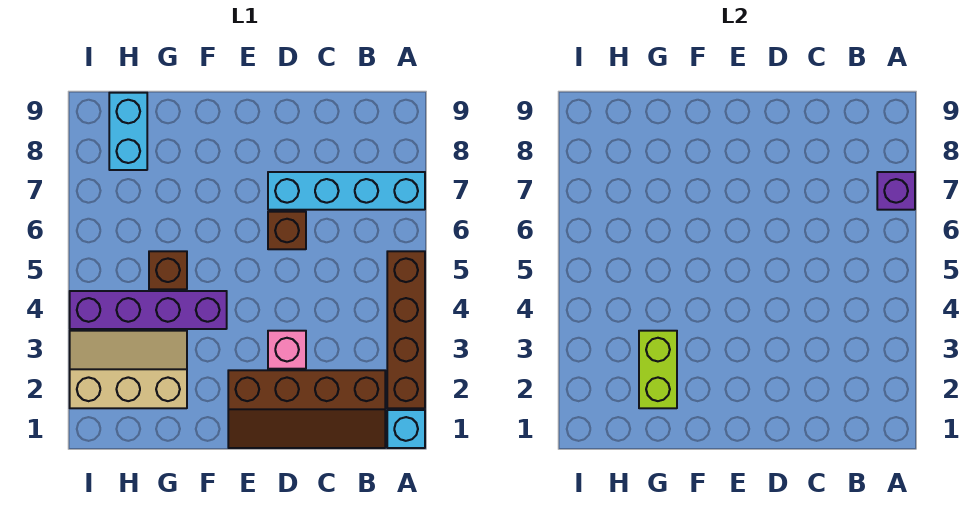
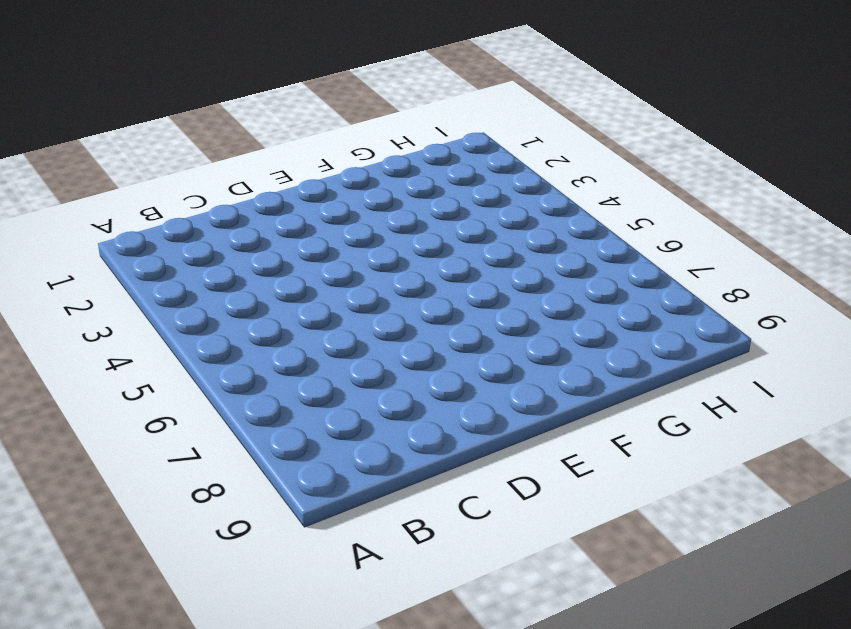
none -> cyan brick A1 level 1
none -> brown brick A2:A5 level 1
none -> cyan brick A7:D7 level 1

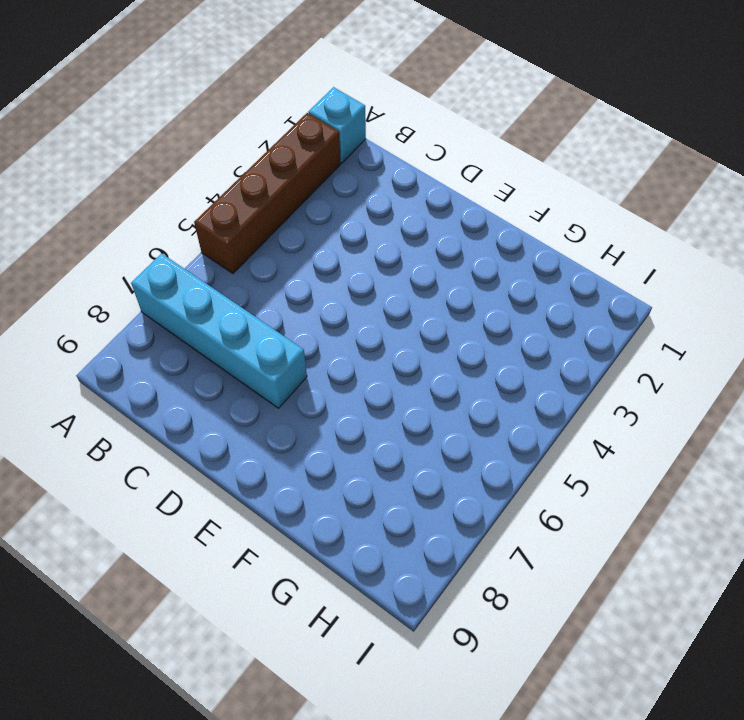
none -> brown slope B1:E2 level 1 top 2
none -> pink brick D3 level 1
none -> brown brick D6 level 1

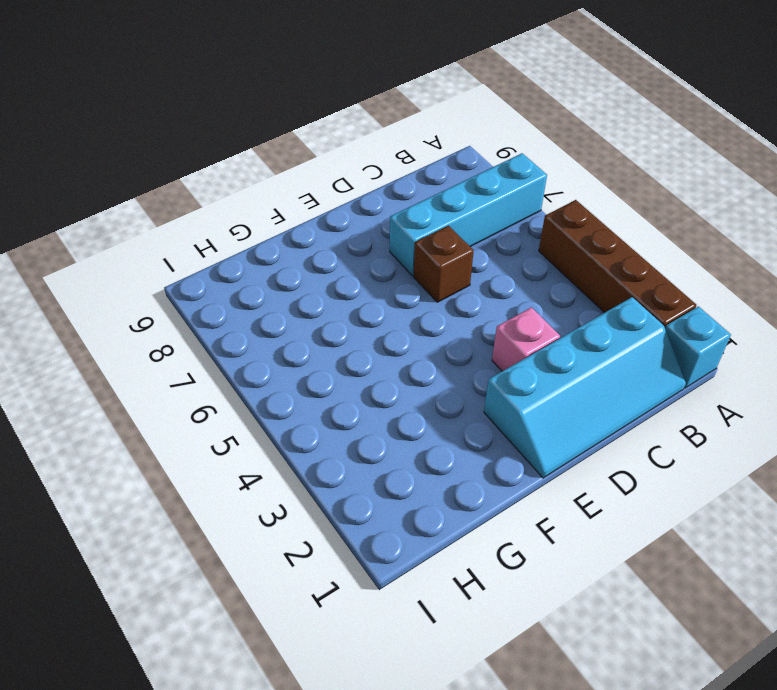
cyan slope B1:E2 level 1 top 2 -> brown slope B1:E2 level 1 top 2
none -> purple brick F4:I4 level 1
none -> tan slope G2:I3 level 1 top 2
none -> brown brick G5 level 1

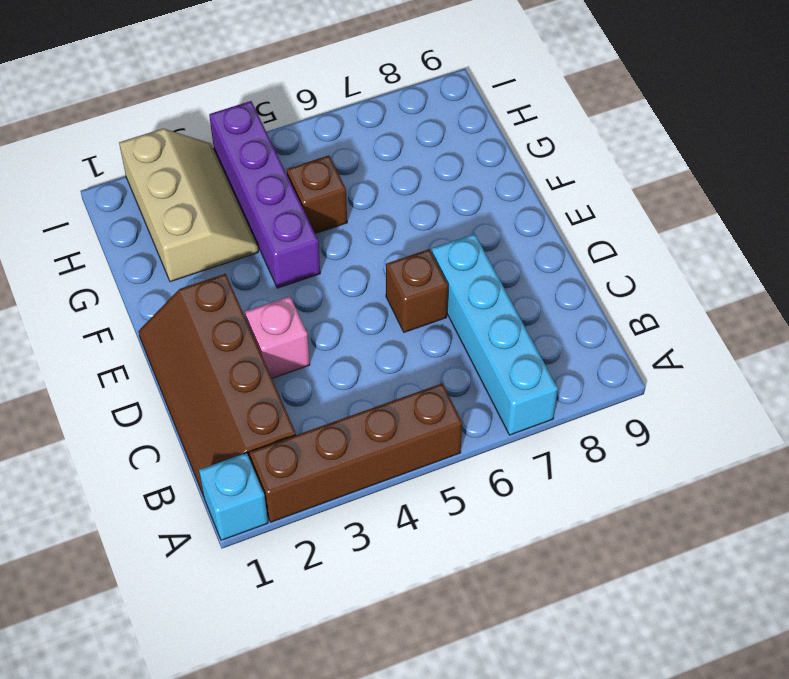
none -> cyan brick H8:H9 level 1
none -> purple brick A7 level 2
none -> lime brick G2:G3 level 2

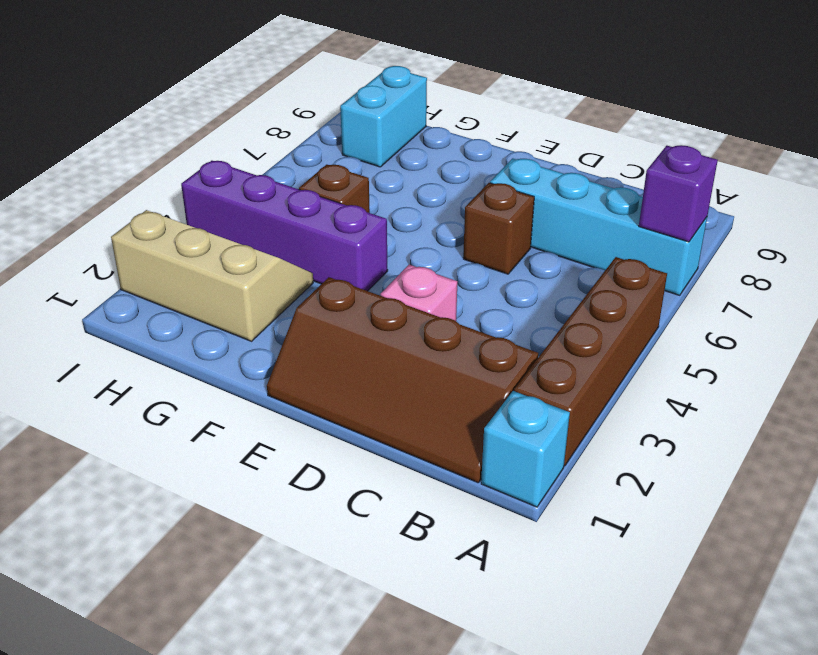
none -> lime brick G2:G3 level 2

